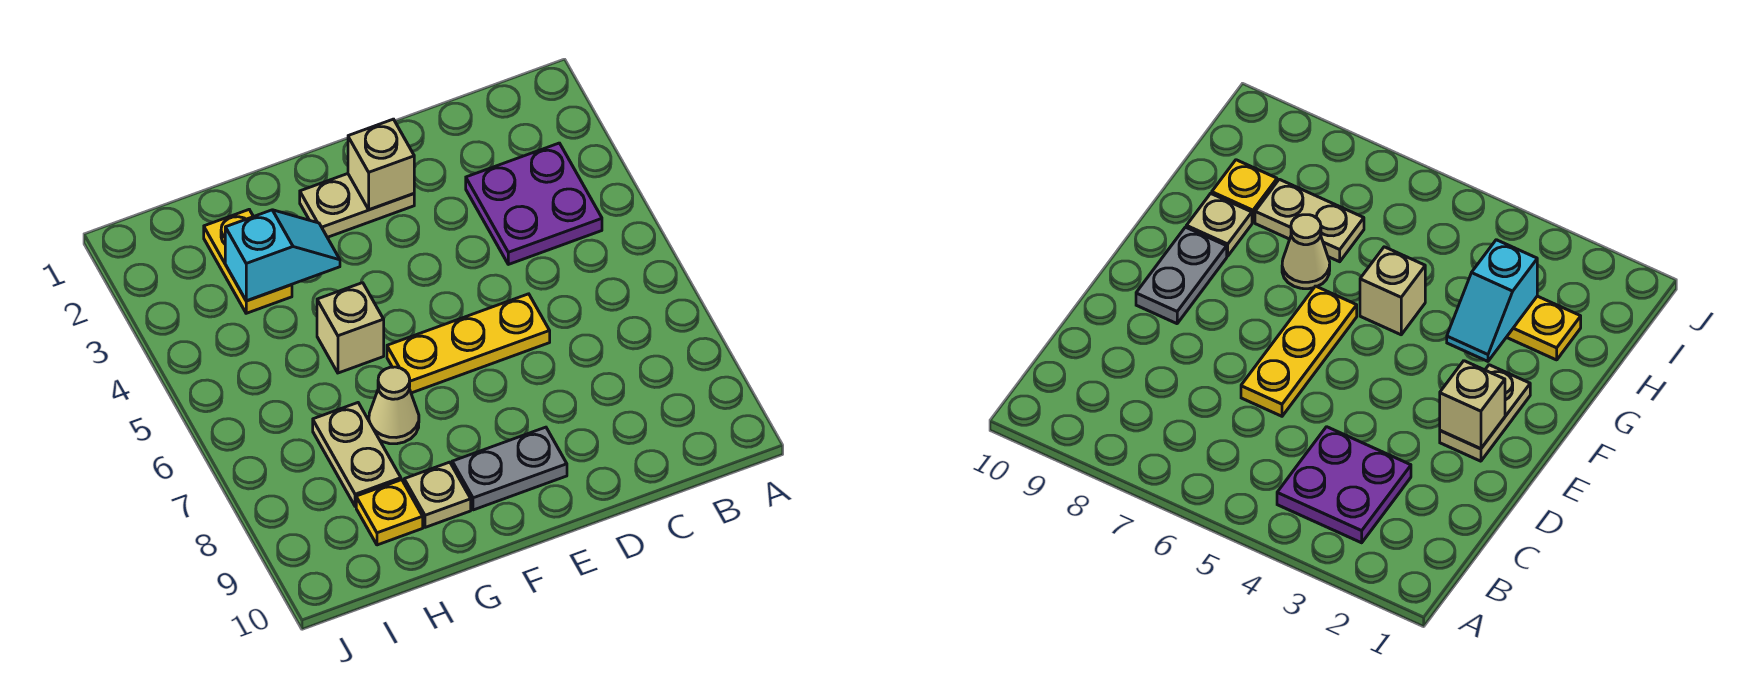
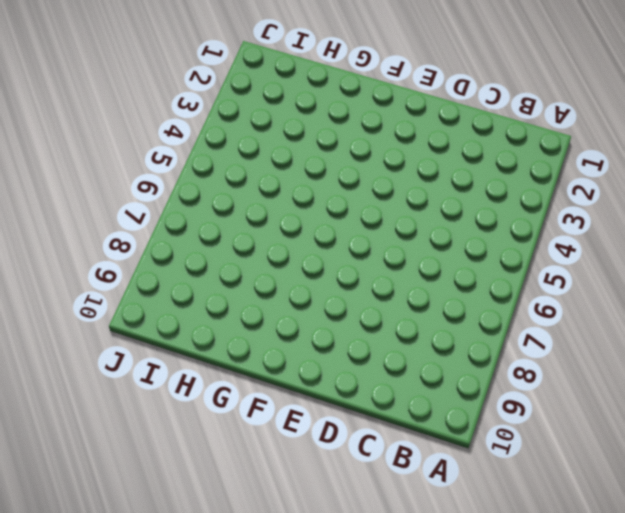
none -> purple plate B3:C4 level 1
none -> yellow plate D6:F6 level 1
none -> tan plate E2:F2 level 1

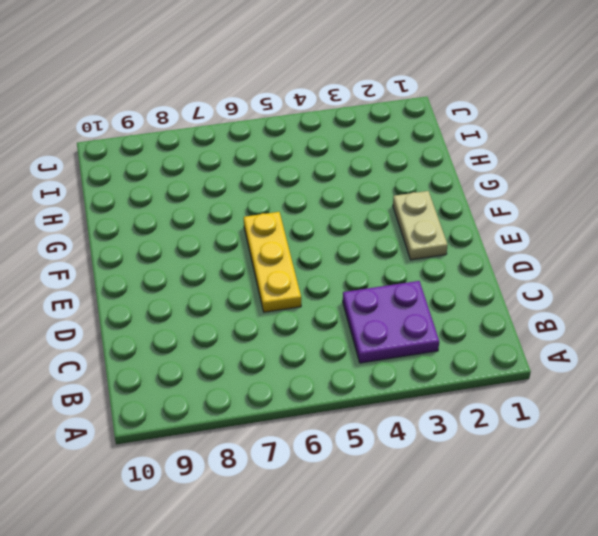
none -> grey plate E9:F9 level 1
none -> tan brick G5 level 1
none -> tan cone G7 level 1

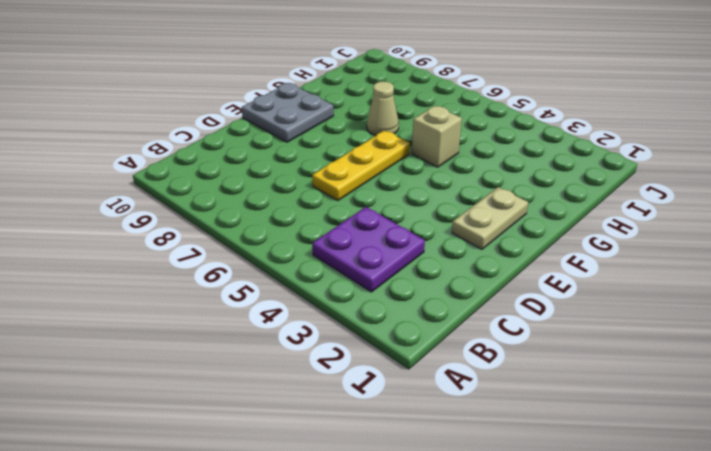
grey plate E9:F10 level 1 -> grey plate E9:F9 level 1
none -> tan plate G9 level 1
none -> yellow plate H2:H3 level 1
none -> tan plate H7:H8 level 1

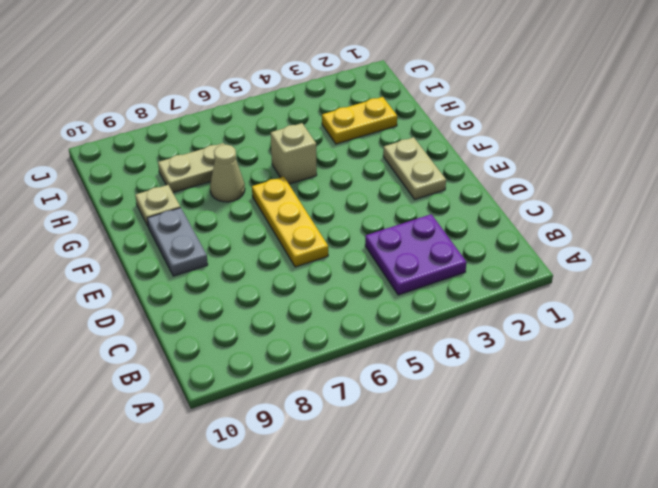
none -> yellow plate H9 level 1
none -> tan brick E2 level 2
none -> cyan slope G3:H3 level 2 top H

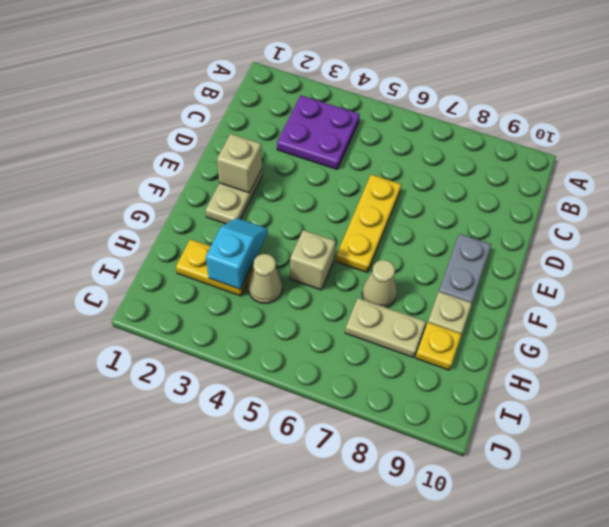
tan cone H4 level 1 -> none

